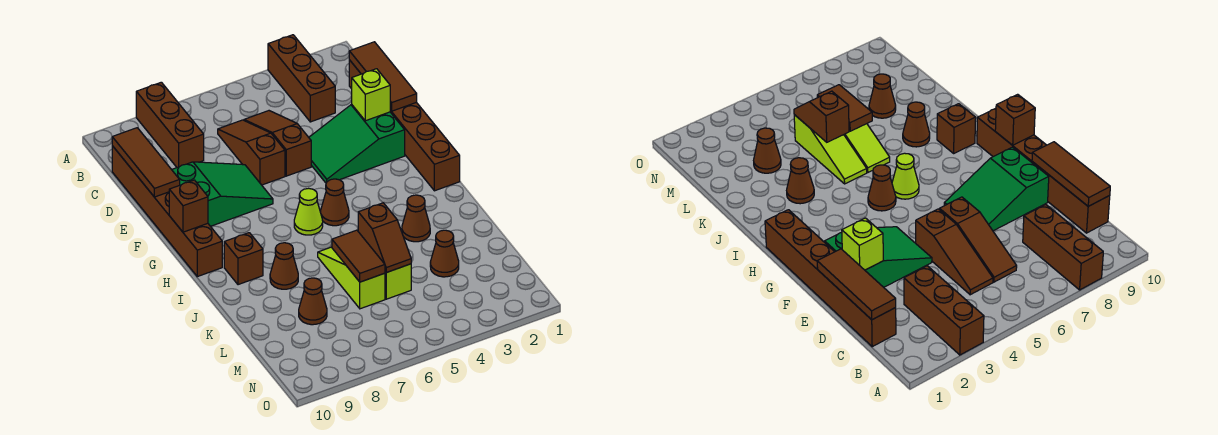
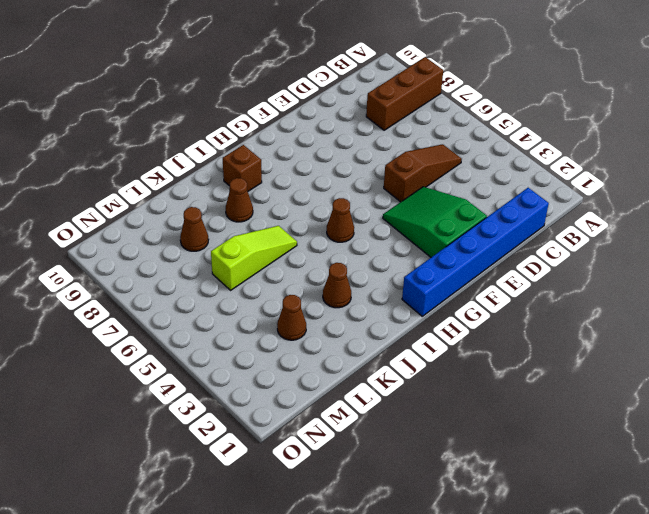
blue brick C1:H1 level 1 -> brown brick C1:H1 level 1
none -> brown brick A3:C3 level 1
none -> brown slope C6:E6 level 1 top E
none -> brown brick C10:H10 level 1

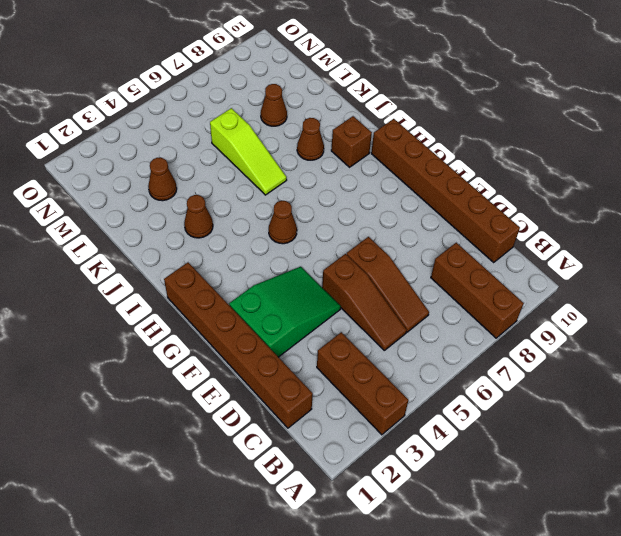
none -> green slope E7:F9 level 1 top 9
none -> lime cone H6 level 1
none -> lime slope J5:L5 level 1 top L

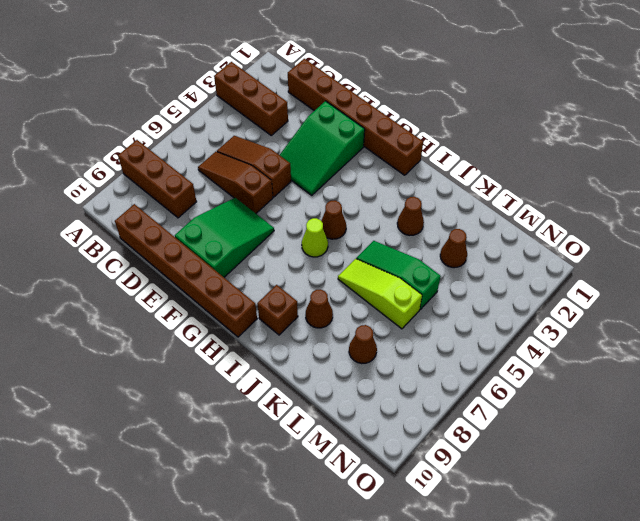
green slope J5:L5 level 1 top L -> lime slope J5:L5 level 1 top L
none -> brown tile C1:E1 level 2
none -> brown tile C10:E10 level 2
none -> lime brick E2 level 2

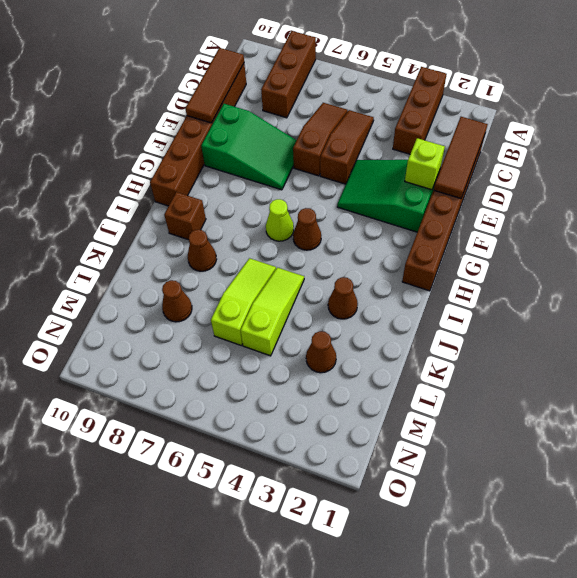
none -> brown brick G10 level 2
none -> brown slope K5:L5 level 2 top K
none -> brown tile K6:L6 level 2

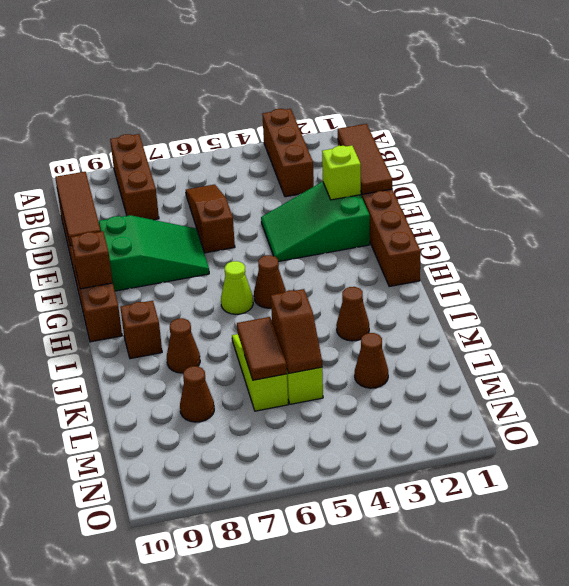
none -> brown slope C5:E5 level 1 top E

